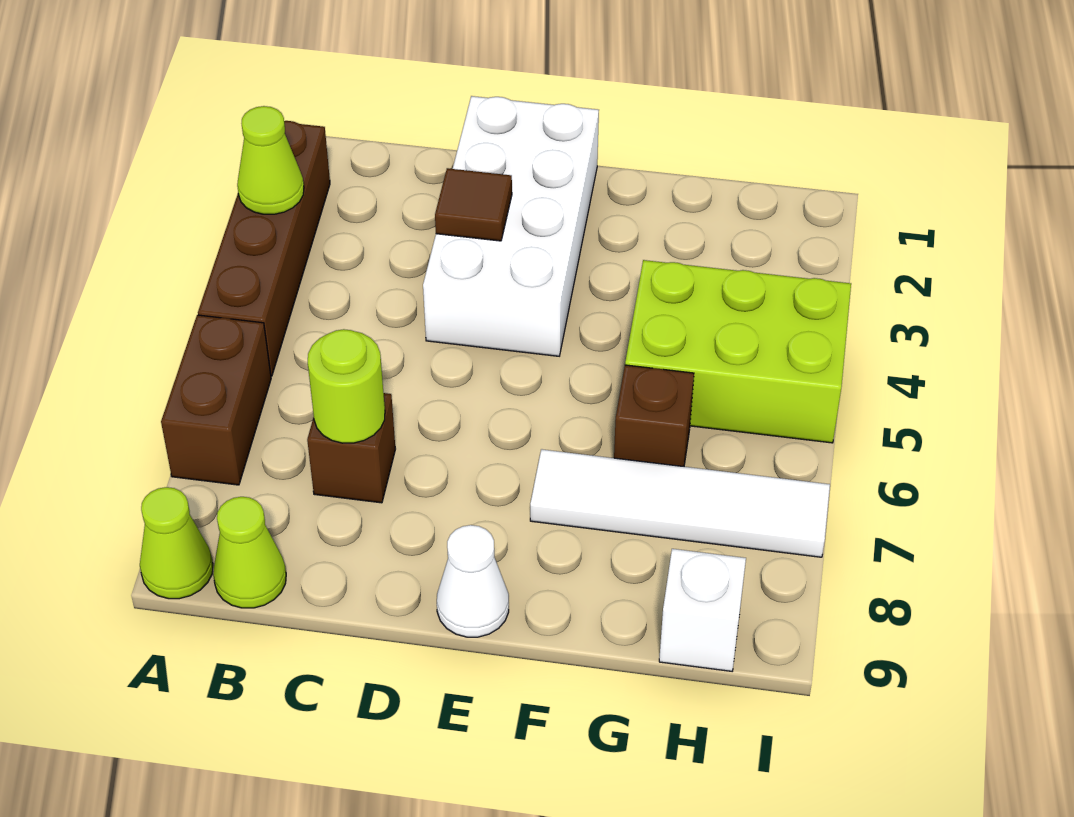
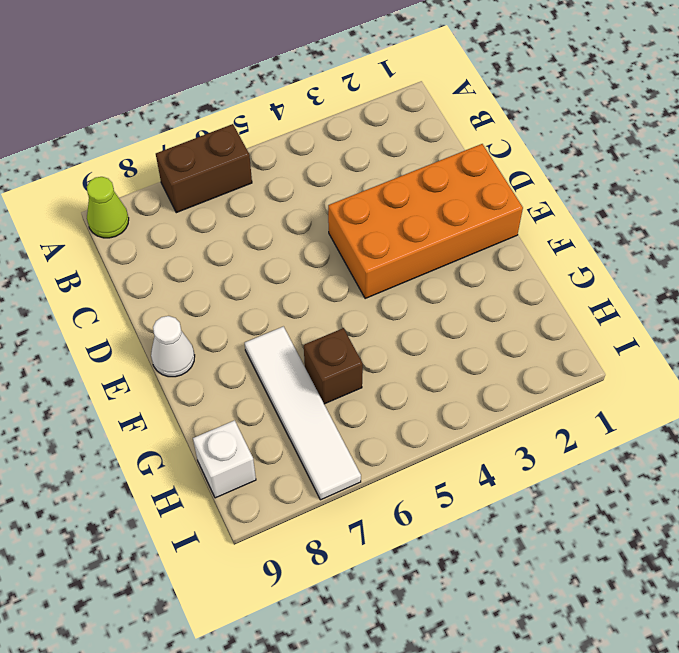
orange brick D1:E4 level 1 -> white brick D1:E4 level 1
none -> brown brick A2:A5 level 1
none -> lime cone B9 level 1
none -> brown brick C7 level 1

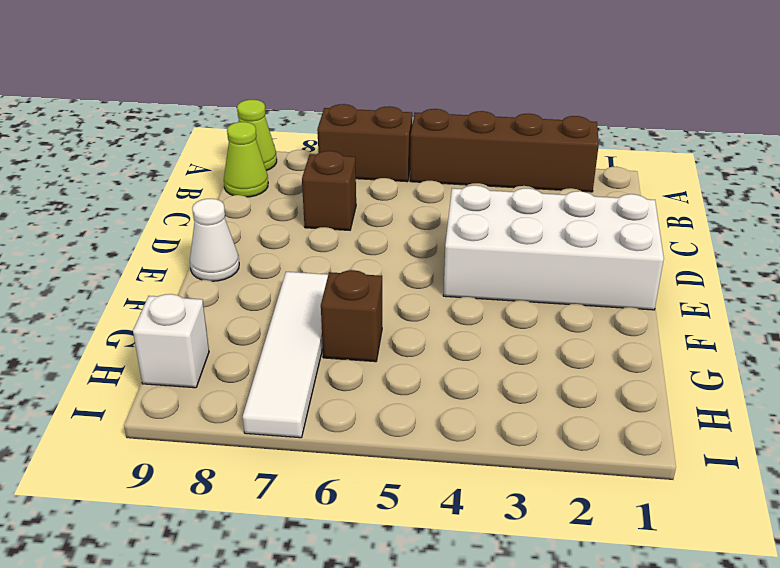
none -> lime brick G4:I5 level 1
none -> lime cone A3 level 2
none -> lime round brick C7 level 2

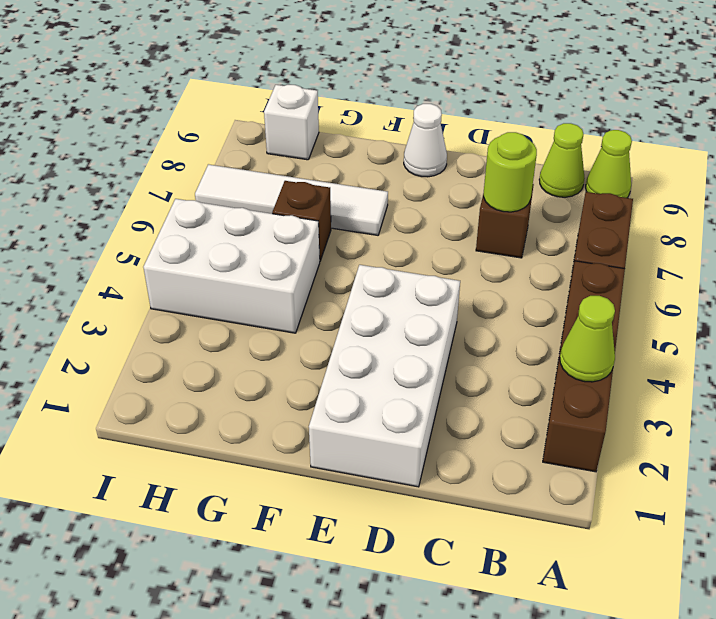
white brick G4:I5 level 1 -> lime brick G4:I5 level 1
none -> brown tile D3 level 2

